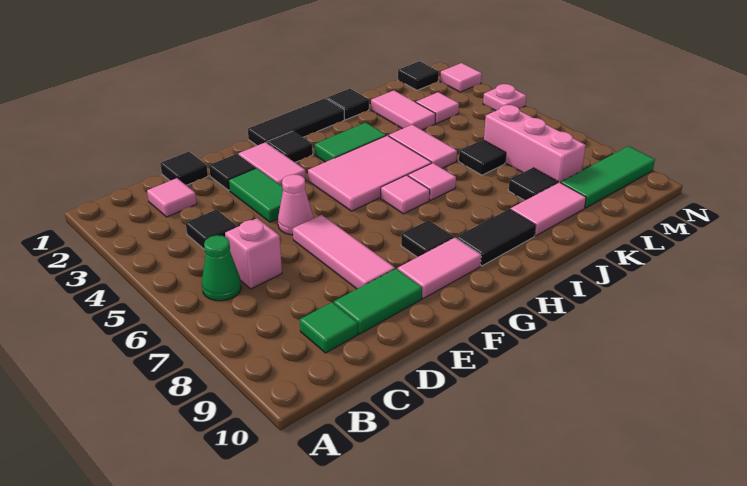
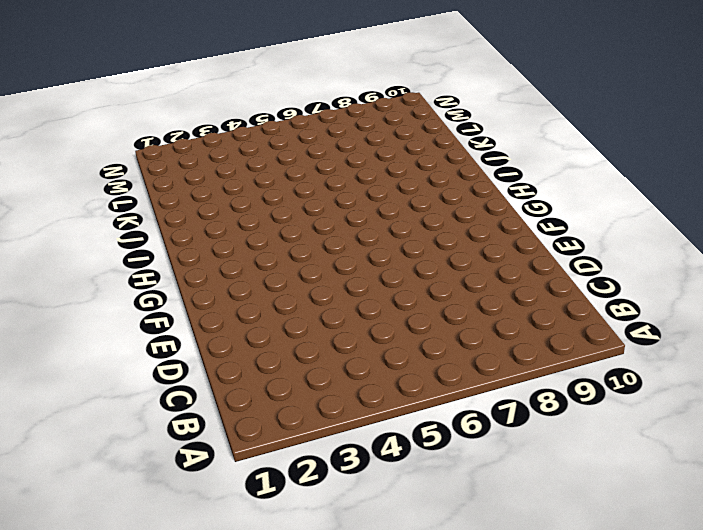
none -> green cone B6 level 1
none -> pink tile C2 level 1
none -> black tile C4 level 1
none -> pink brick C6 level 1

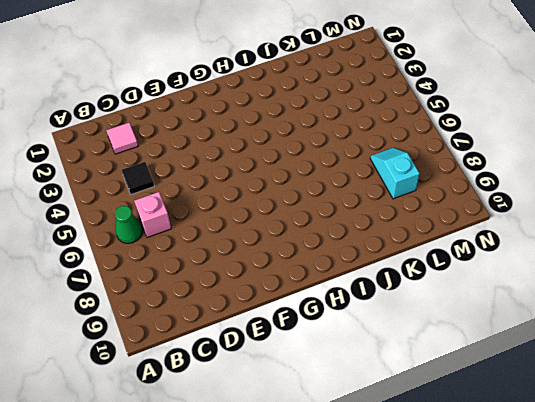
cyan slope L7:L8 level 1 top 8 -> pink brick L6:L8 level 1
none -> green tile C9 level 1
none -> black tile D1 level 1
none -> green tile D9:E9 level 1
none -> black tile E2 level 1

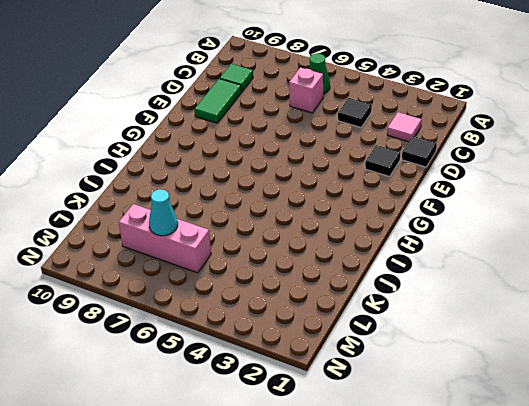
cyan cone L7 level 2 -> none
none -> green tile E3:E4 level 1
none -> pink cone E5 level 1
none -> pink tile E6:E8 level 1
none -> pink tile F2:F3 level 1

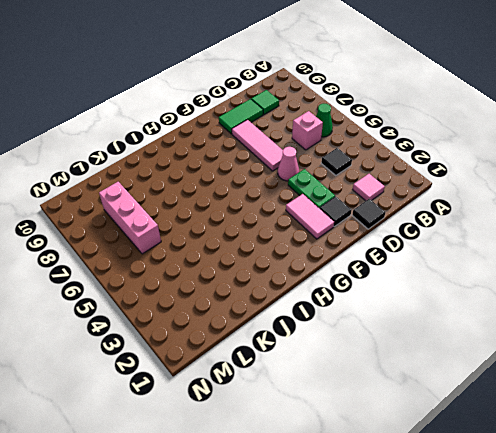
green plate E3:E4 level 1 -> green tile E3:E4 level 1
none -> pink tile F9:G9 level 1
none -> black tile G1:I1 level 1
none -> black tile G2 level 1
none -> pink tile G4:I5 level 1

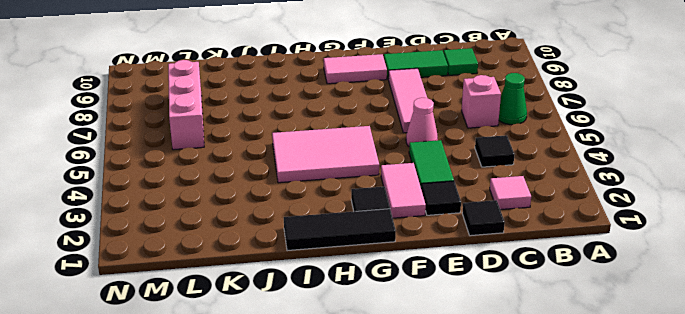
none -> black tile G8 level 1
none -> green tile H3:I3 level 1
none -> pink tile H6 level 1
none -> black tile H9:I9 level 1

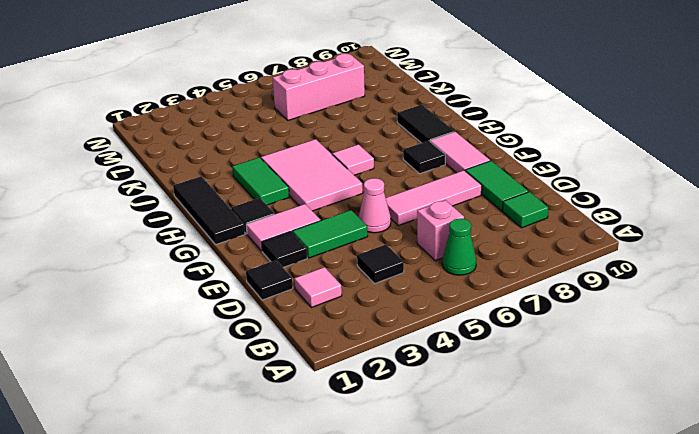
none -> pink tile I6 level 1
none -> black tile J1 level 1
none -> pink tile J4:J5 level 1
none -> pink tile J9:K9 level 1

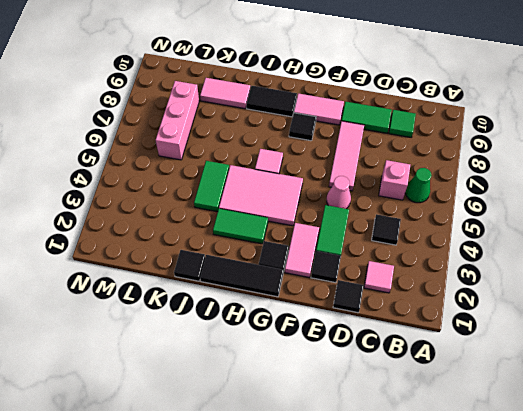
green tile J4:J5 level 1 -> pink tile J4:J5 level 1
none -> pink tile I6 level 1
none -> pink tile K2:K3 level 1
none -> black tile K6 level 1
none -> black tile K8 level 1

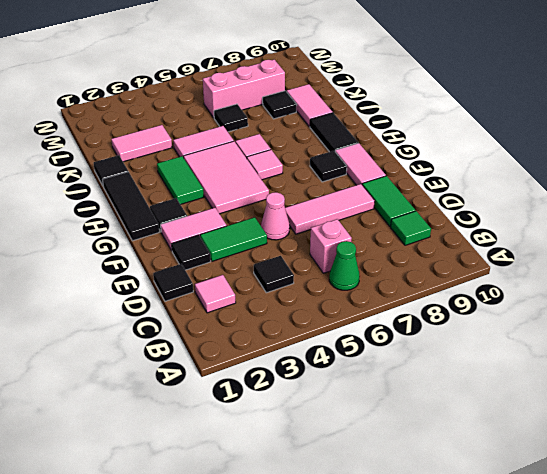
none -> pink tile L3 level 1
none -> green tile L9:N9 level 1
none -> black tile M1 level 1
none -> pink tile N2 level 1

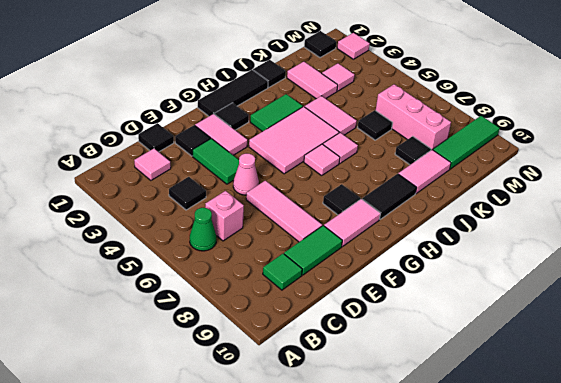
none -> pink plate N4 level 1

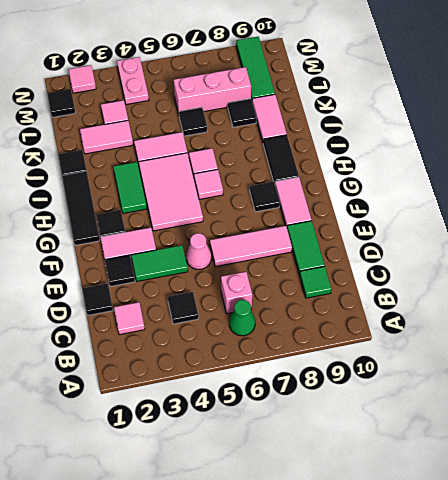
pink plate M4:N4 level 1 -> pink plate N4 level 1

